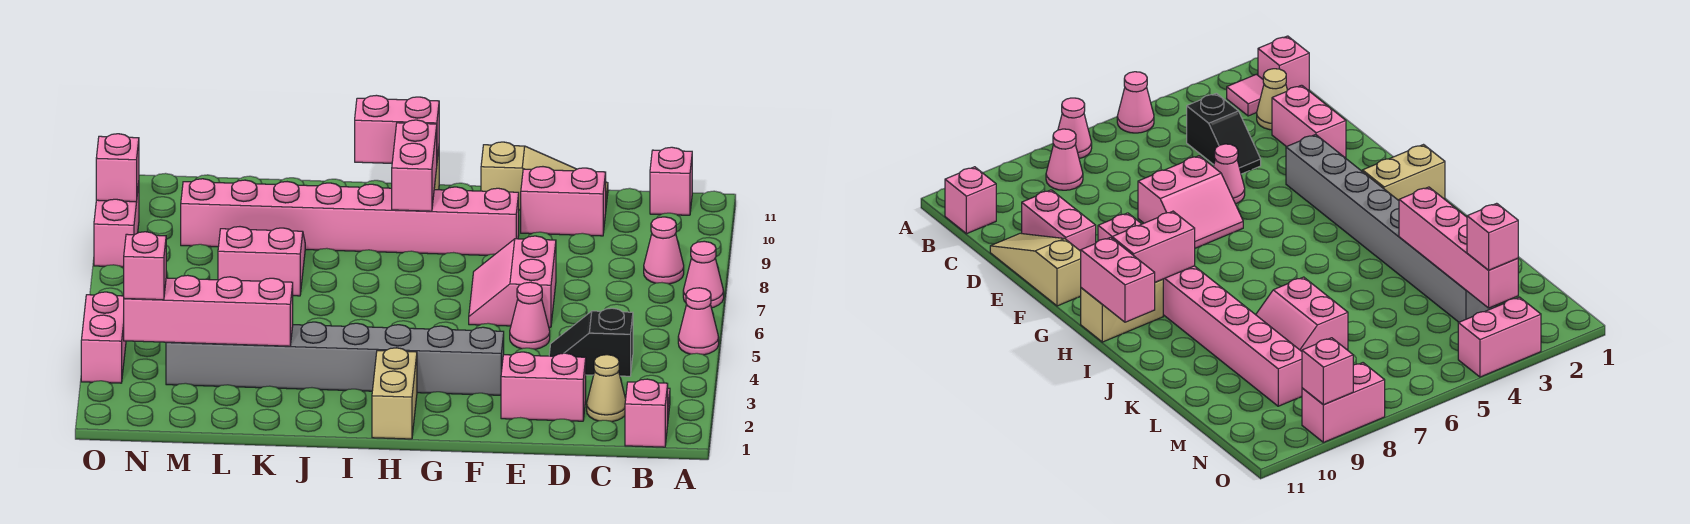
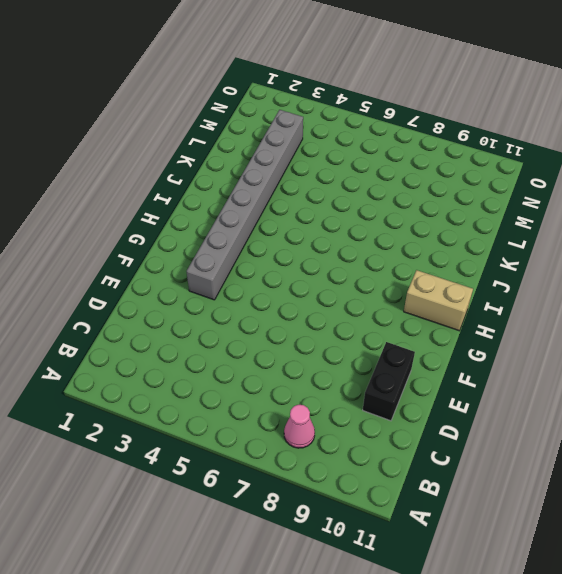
black brick D10:E10 level 1 -> pink brick D10:E10 level 1
none -> pink cone A5 level 1
none -> pink cone A7 level 1
none -> pink brick B1 level 1

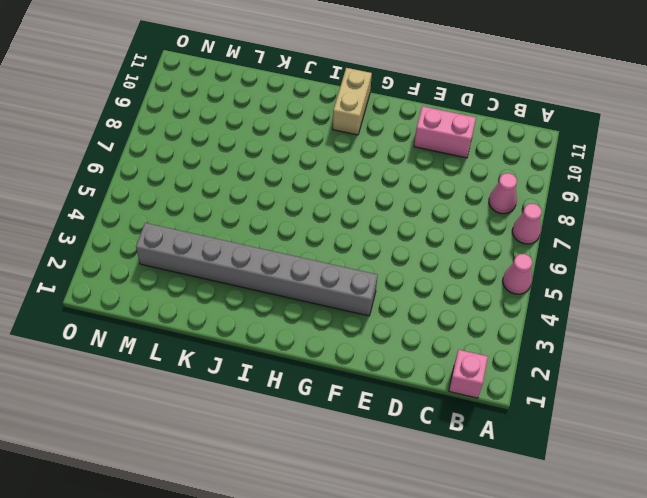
none -> pink tile B2 level 1
none -> pink brick B11 level 1
none -> tan cone C2 level 1

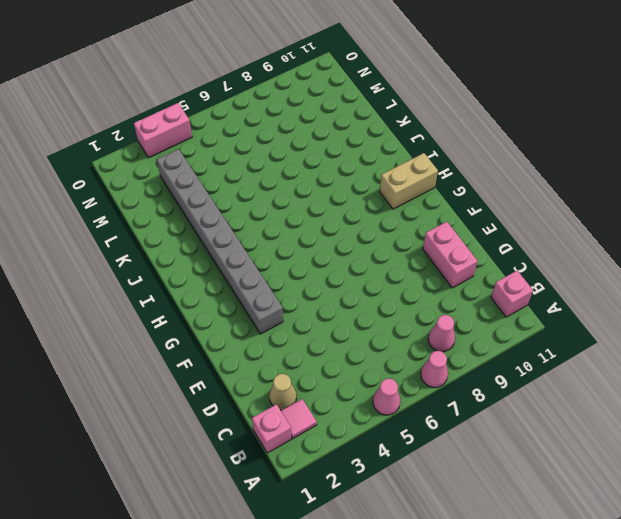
none -> black slope C4:D4 level 1 top C
none -> pink brick D2:E2 level 1
none -> tan slope D11:F11 level 1 top F

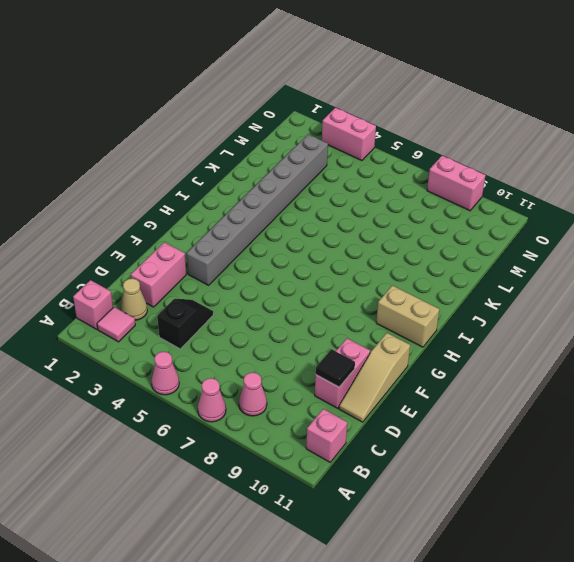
black tile D10 level 2 -> none
none -> pink cone E5 level 1
none -> pink slope E6:F7 level 1 top E
none -> pink brick F9:M9 level 1

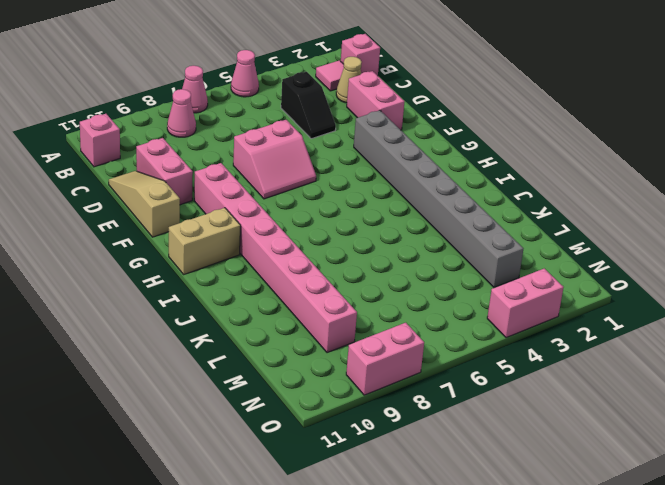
none -> pink cone E5 level 1
none -> tan brick H1:H2 level 1
none -> pink slope K7:L8 level 1 top 7

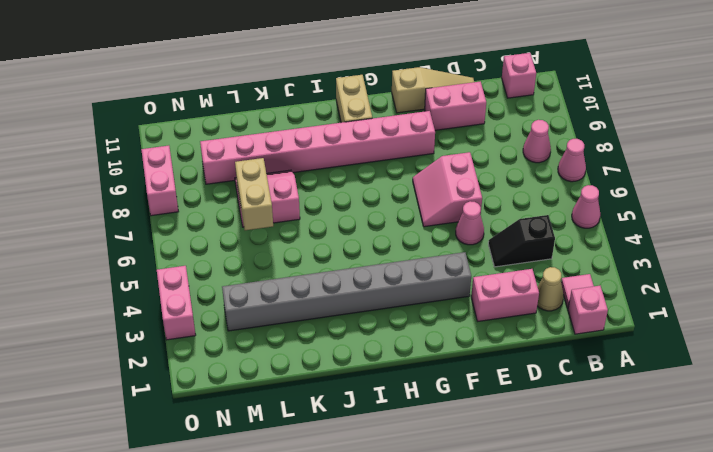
tan brick L6:L7 level 2 -> tan brick H1:H2 level 1
none -> pink brick H9:H10 level 2
none -> pink brick H11:I11 level 2
none -> pink brick K3:N3 level 2

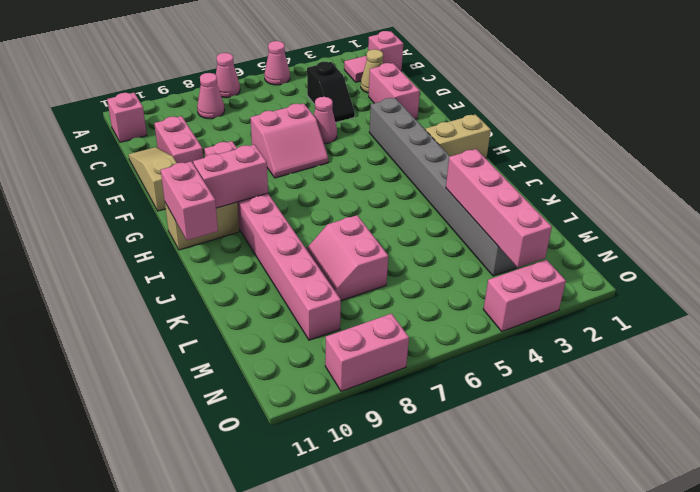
none -> pink brick O9 level 2
none -> pink brick N3 level 3

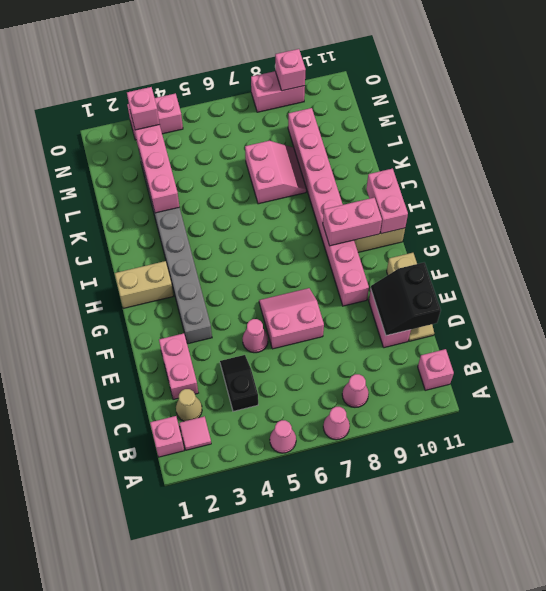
black slope D10:E11 level 2 top 11 -> none

